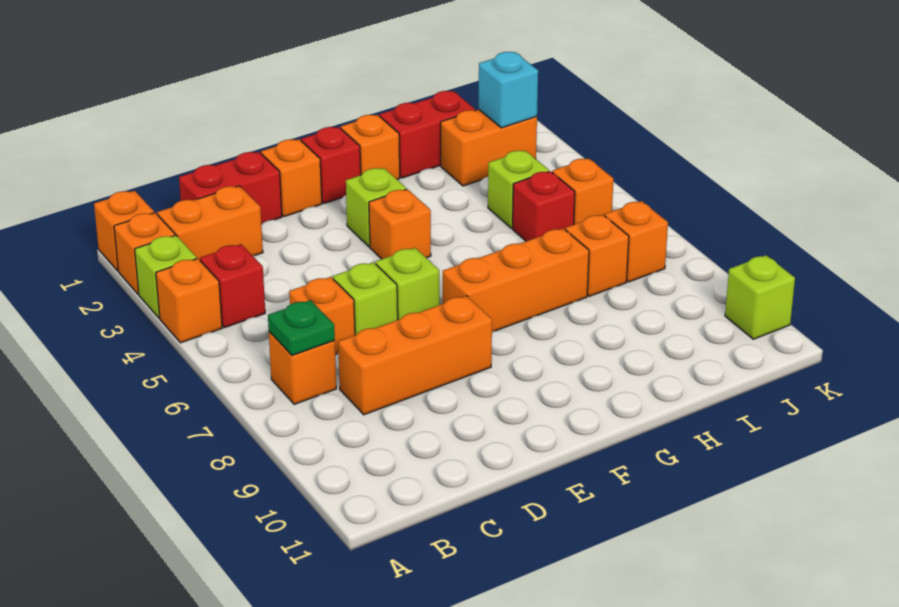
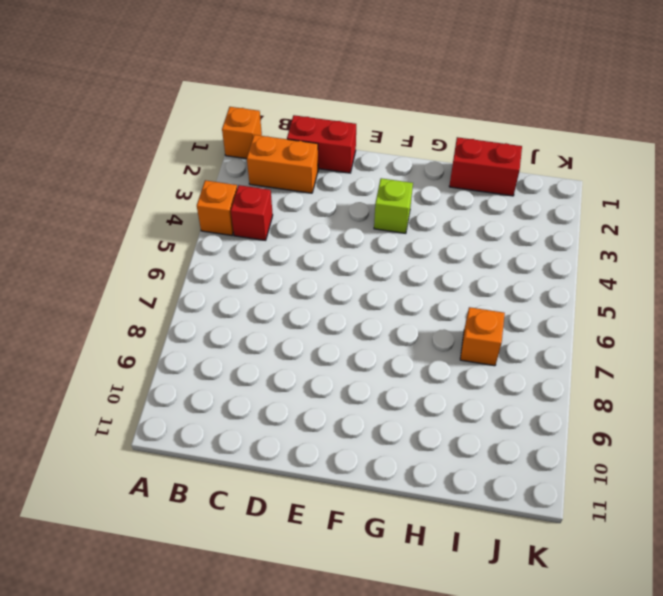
none -> orange brick A2 level 1
none -> lime brick A3 level 1
none -> orange brick B7 level 1

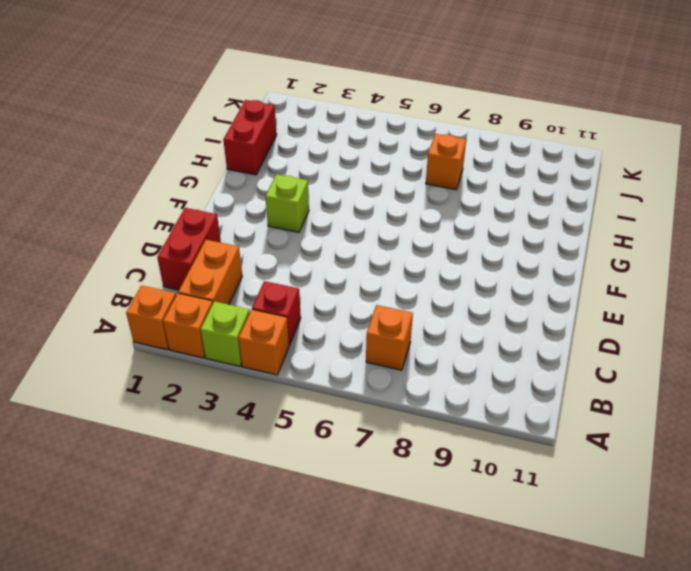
none -> orange brick C6 level 1
none -> orange brick C8:E8 level 1
none -> lime brick D6 level 1

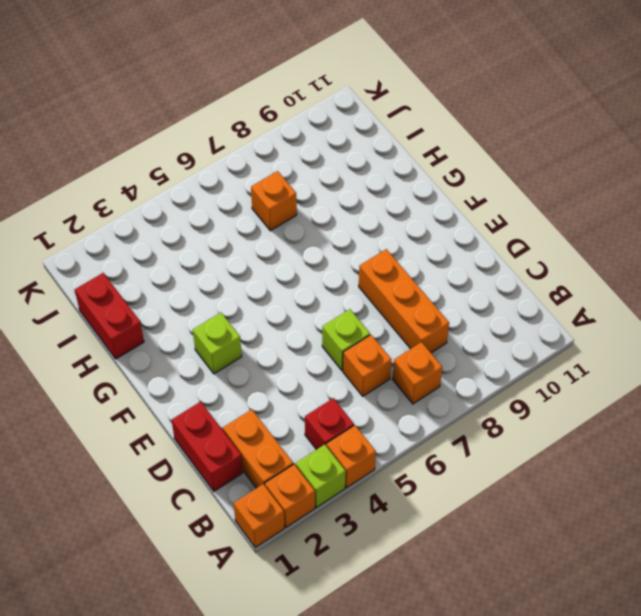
none -> orange brick E1 level 1
none -> lime brick E6 level 1
none -> red brick F1 level 1

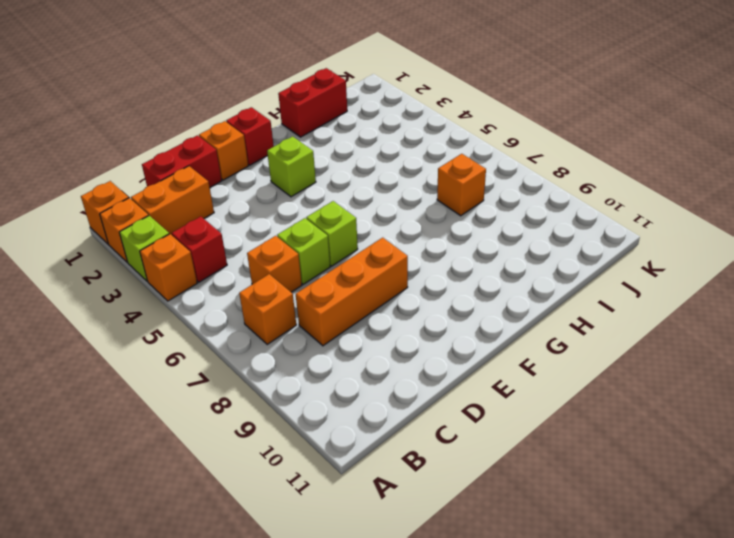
none -> orange brick F4 level 1
none -> orange brick F7:H7 level 1
none -> orange brick G1 level 1

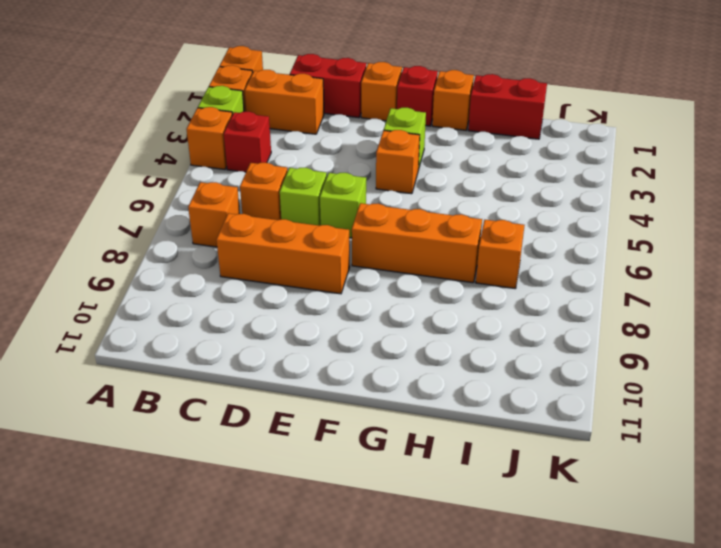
none -> orange brick I2:J2 level 1
none -> lime brick I4 level 1
none -> red brick I5 level 1

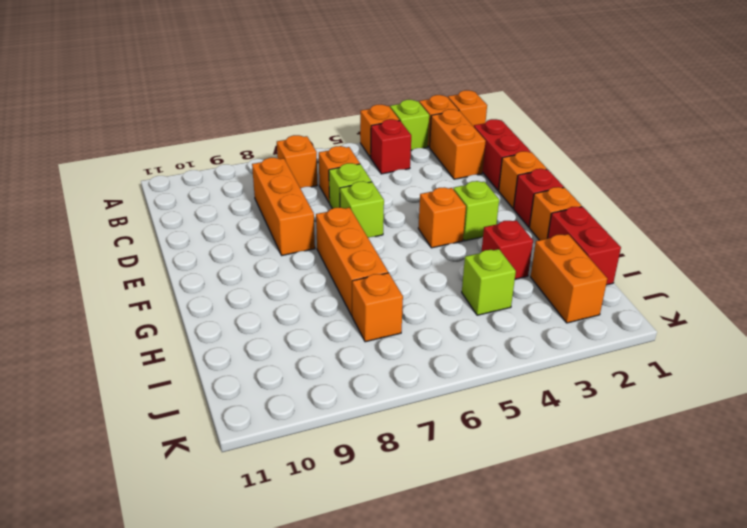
red brick H3 level 1 -> red brick I5 level 1
none -> orange brick J5 level 1
none -> orange brick J7 level 1
none -> lime brick K10 level 1

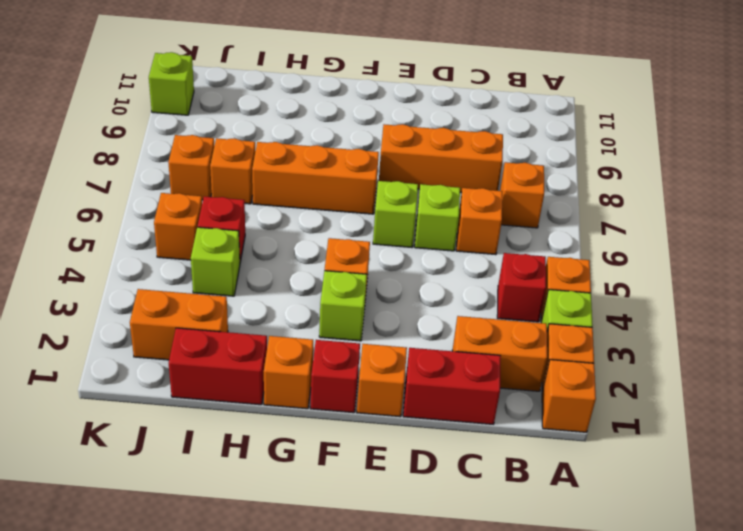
none -> green plate B7 level 2
none -> cyan brick J2 level 2

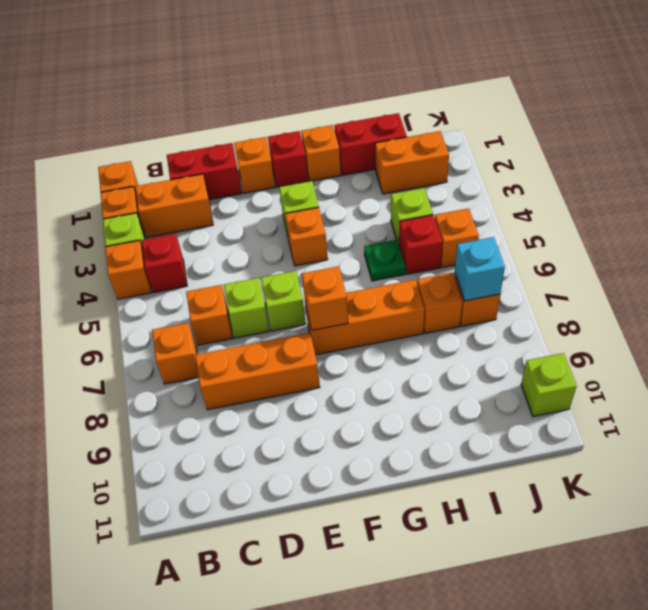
orange brick F7 level 2 -> none
green plate H5 level 1 -> green plate B7 level 2
cyan brick J7 level 2 -> cyan brick J2 level 2

